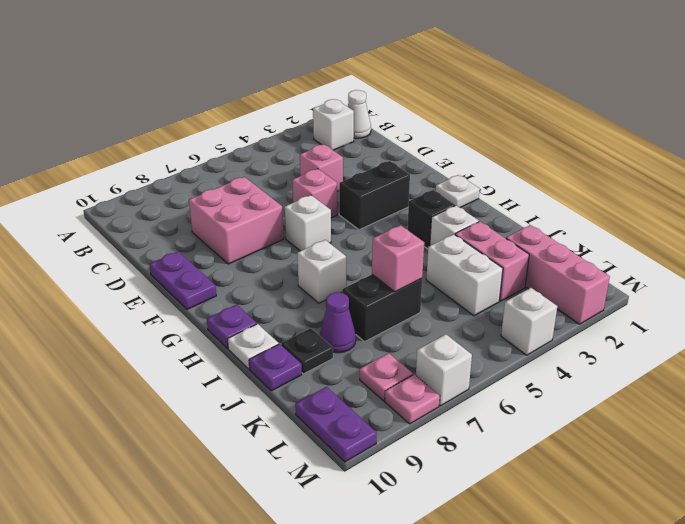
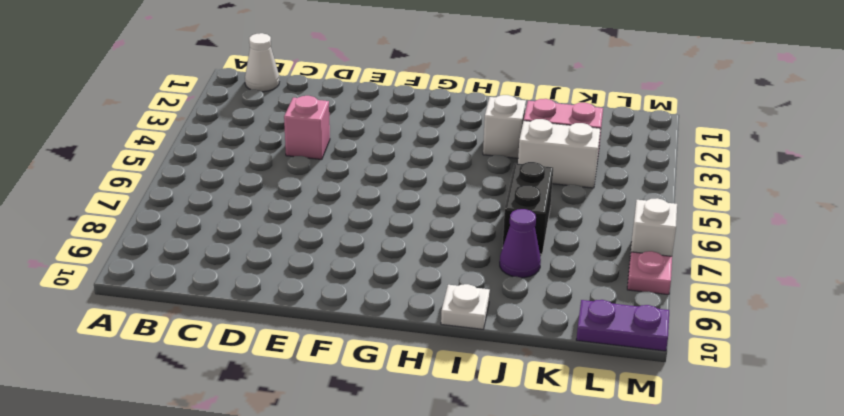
none -> white brick B2 level 1
none -> pink brick D7:E8 level 1
none -> pink brick E5 level 1

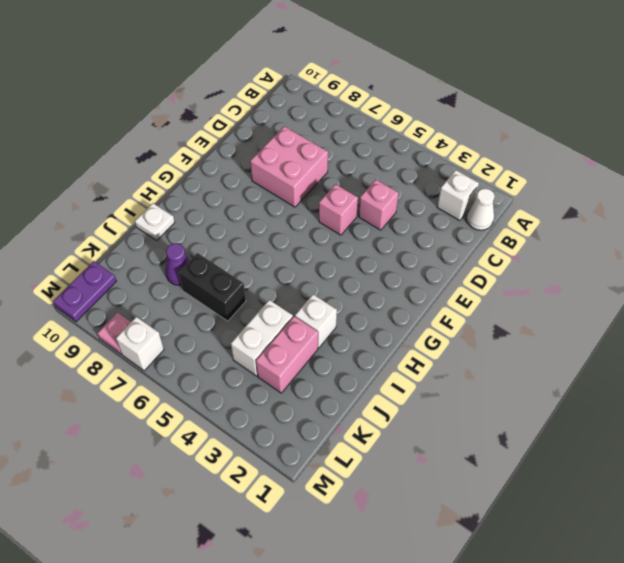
none -> purple plate E10:F10 level 1
none -> black brick F3:F4 level 1
none -> white brick F6 level 1

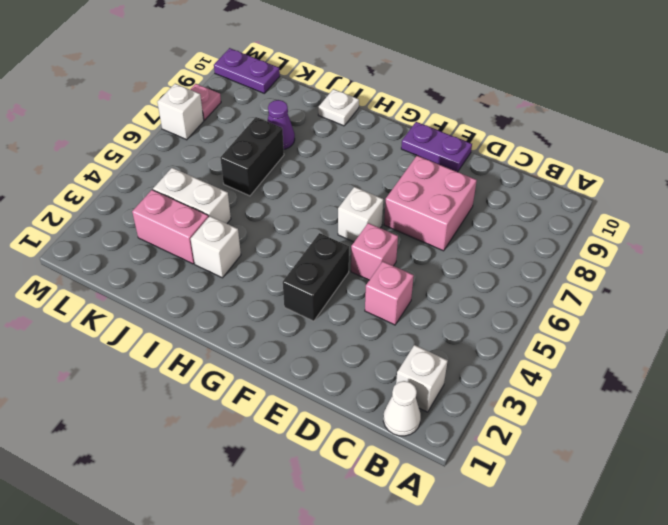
none -> white plate G1 level 1
none -> black brick H3 level 1
none -> white brick H7 level 1

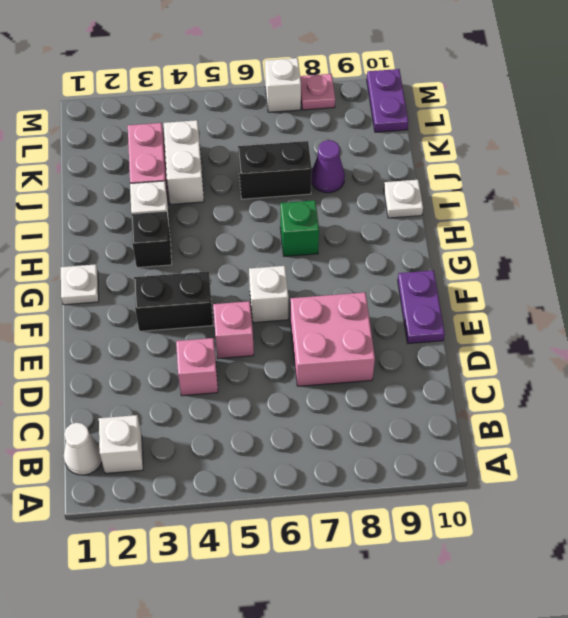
green brick H7 level 1 -> white brick H7 level 1
none -> purple plate H10 level 1
none -> black plate J9 level 1
none -> purple plate J10 level 1

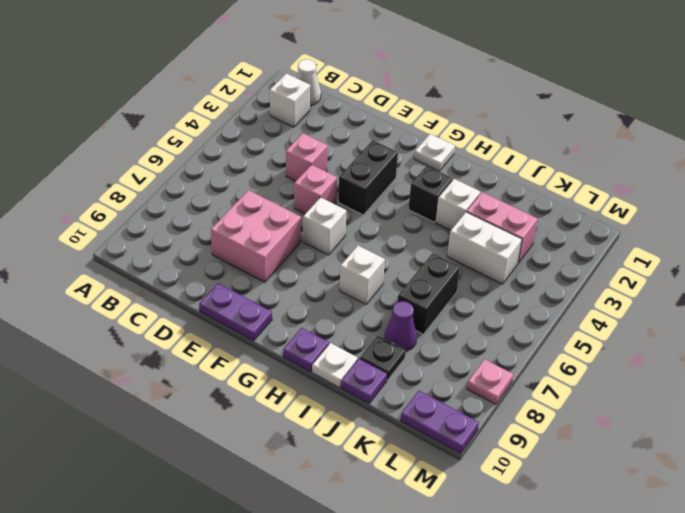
none -> pink brick K2:M2 level 1
none -> pink plate L8 level 1
none -> white brick M4 level 1

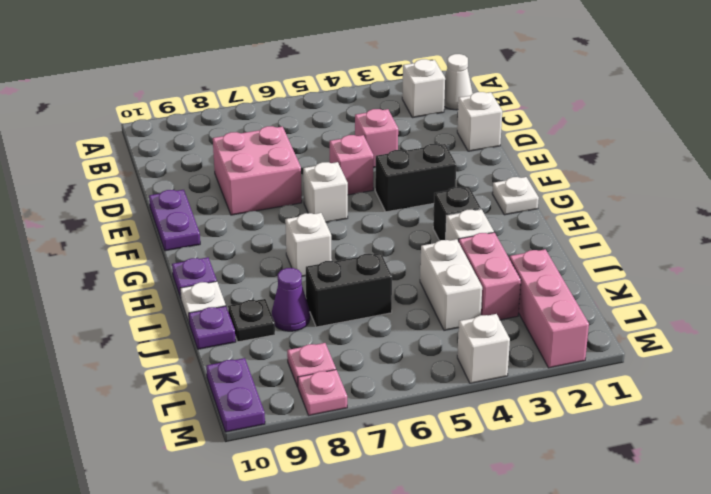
white brick D1 level 1 -> white brick M7 level 1
none -> pink brick J6 level 2

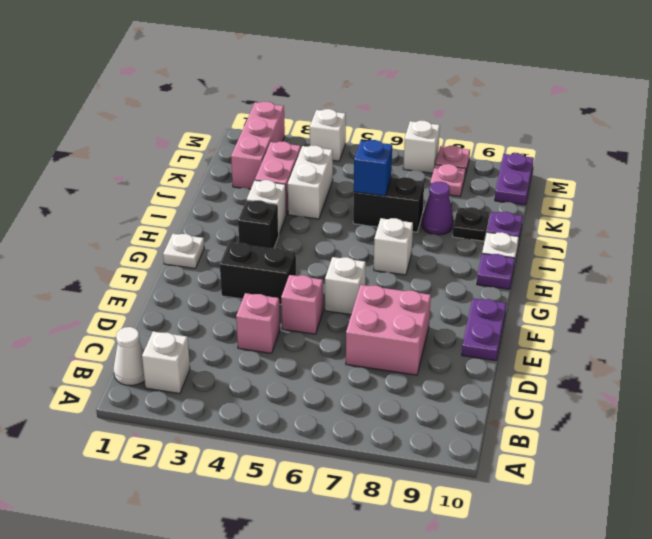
blue brick J6 level 2 -> pink brick J6 level 2

